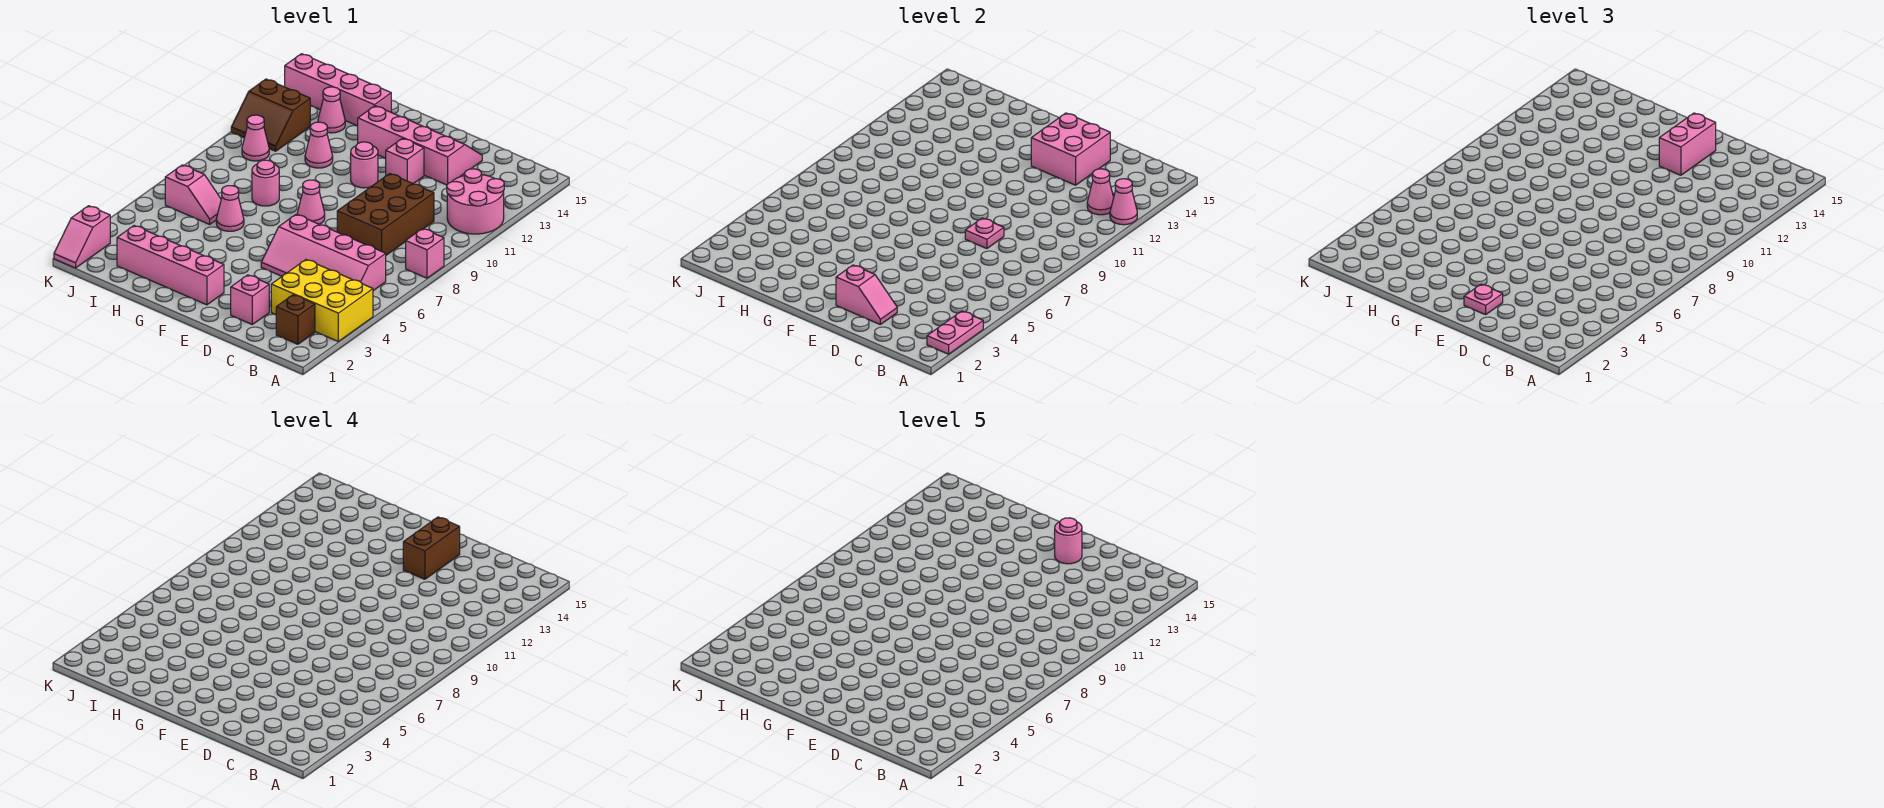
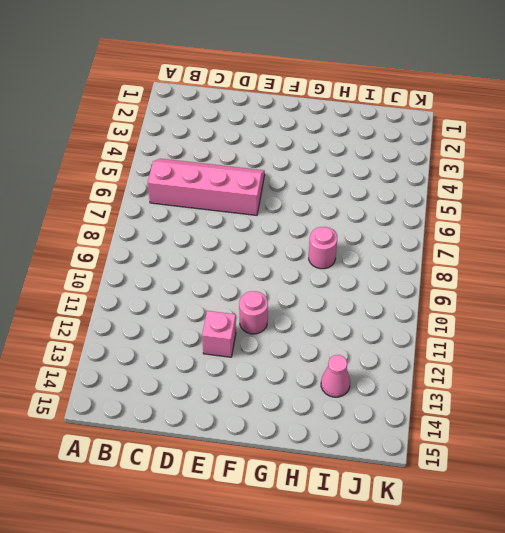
none -> yellow brick A3:C4 level 1
none -> pink brick A8 level 1
none -> pink round brick A11:B12 level 1
none -> brown brick B2 level 1

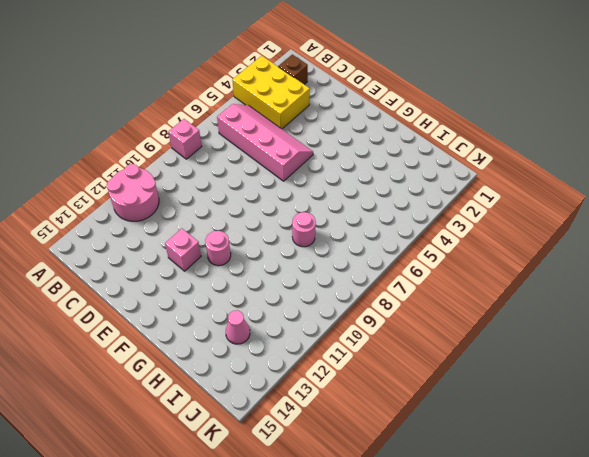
none -> brown brick C8:D10 level 1
none -> pink brick D2 level 1
none -> pink slope D13:G14 level 1 top 13
none -> pink brick F2:I2 level 1

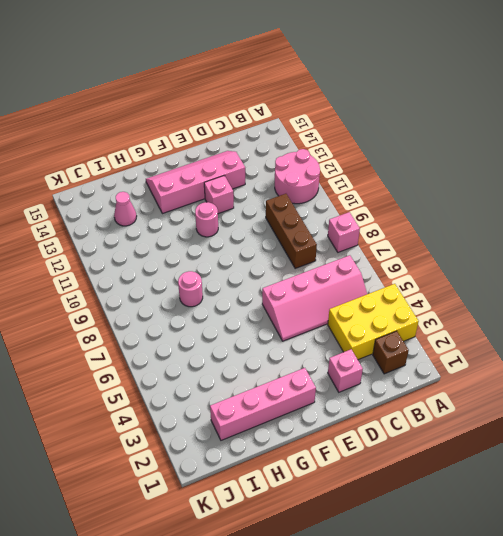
brown brick C8:C10 level 1 -> brown brick C8:D10 level 1
none -> pink cone F8 level 1
none -> pink cone H6 level 1
none -> pink cone H11 level 1
none -> pink brick H14:K14 level 1

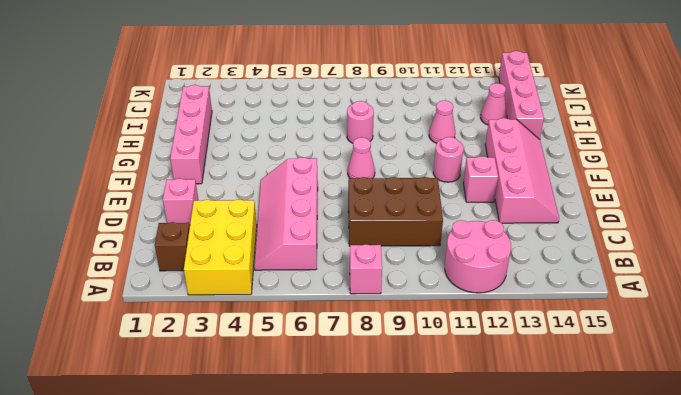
none -> pink cone H6 level 1
none -> pink slope I6:J6 level 1 top J
none -> pink cone J10 level 1
none -> brown slope J11:K12 level 1 top 12

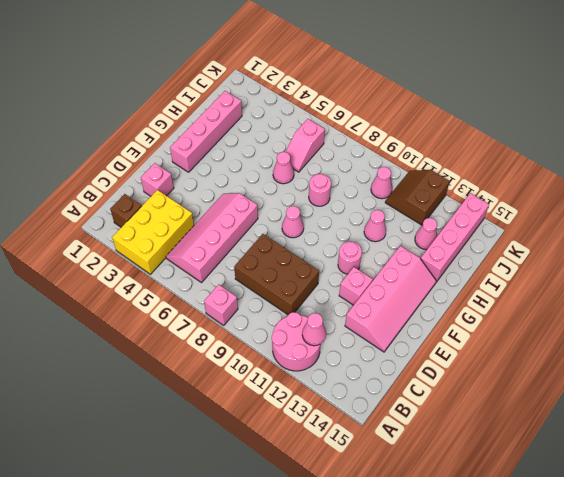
none -> pink slope K1:K2 level 1 top 2
none -> pink plate A2:A3 level 2
none -> pink cone A12 level 2
none -> pink slope D2:E2 level 2 top E

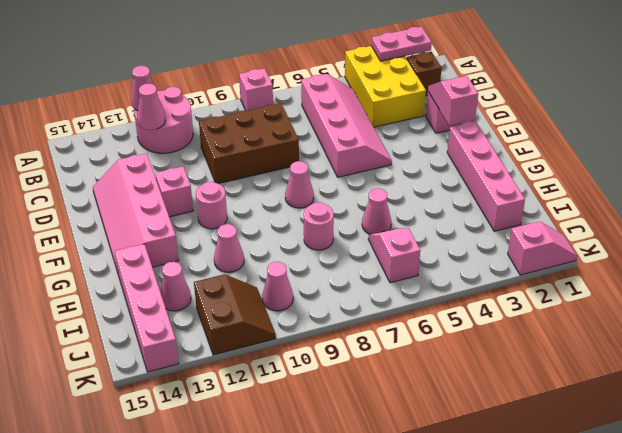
none -> pink plate D8 level 2
none -> pink brick D13:E14 level 2
none -> pink plate E2 level 3
none -> pink brick E13:E14 level 3

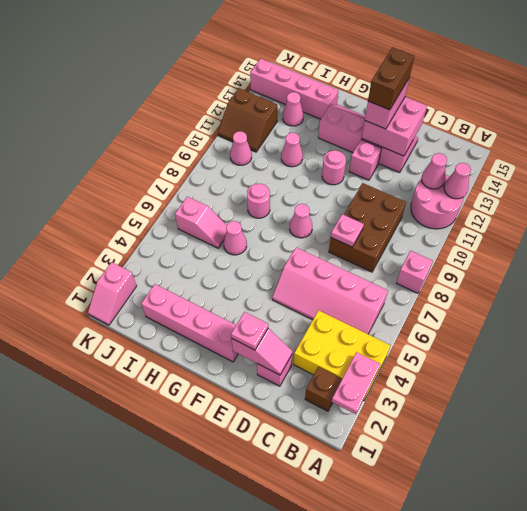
none -> pink round brick E14 level 5

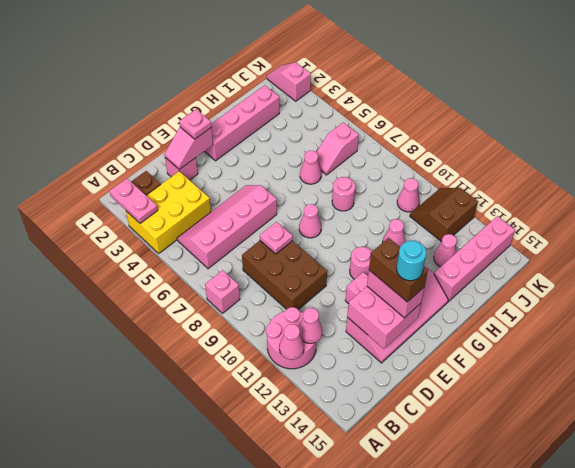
cyan round brick E14 level 5 -> pink round brick E14 level 5

